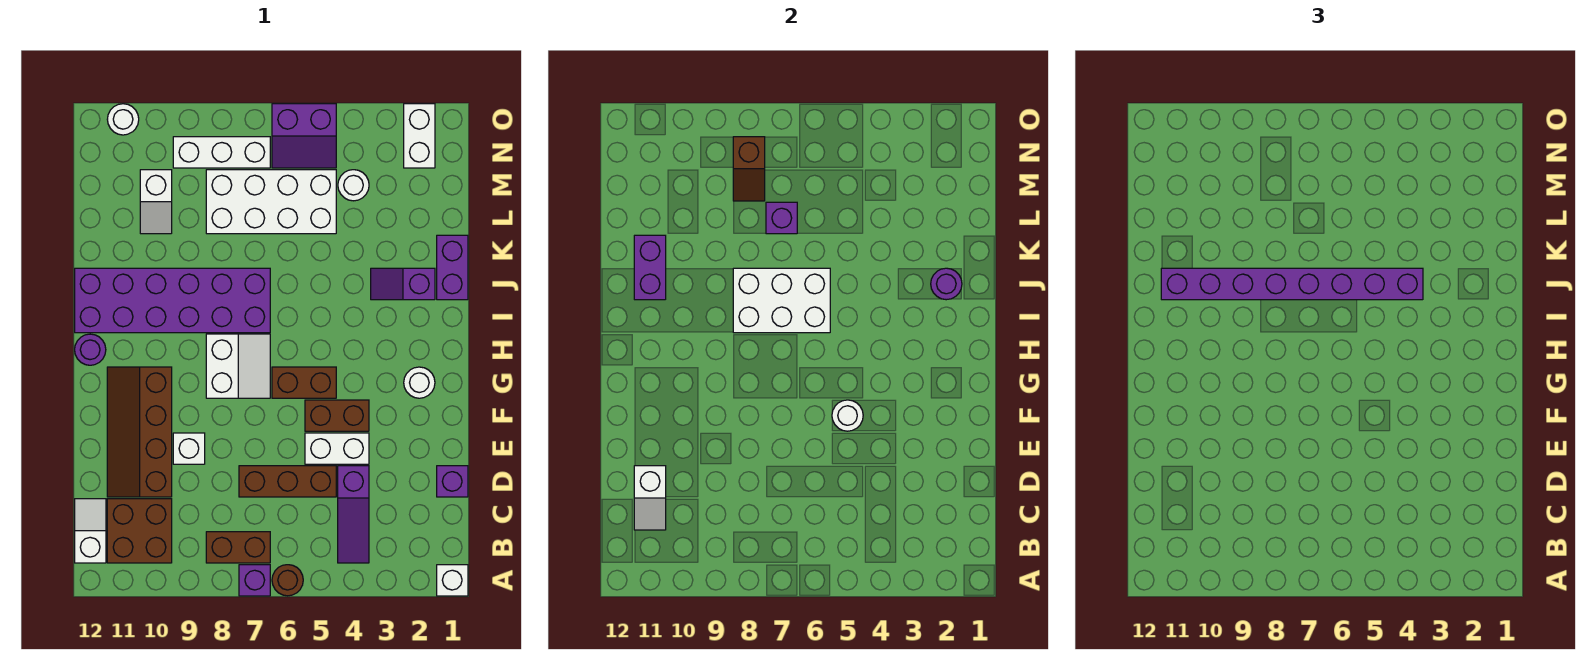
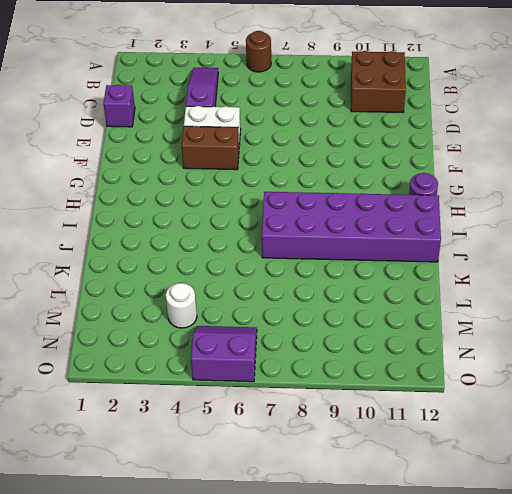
none -> white brick A1 level 1
none -> purple brick A7 level 1
none -> brown brick B7:B8 level 1
none -> white slope B12:C12 level 1 top B

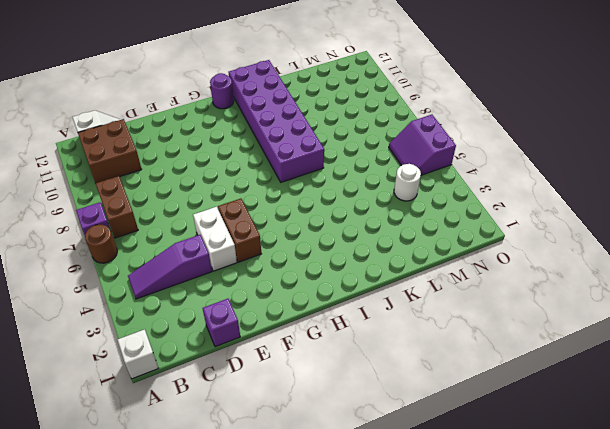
none -> brown brick D5:D7 level 1
none -> brown slope D10:G11 level 1 top 10
none -> white brick E9 level 1
none -> white round brick G2 level 1

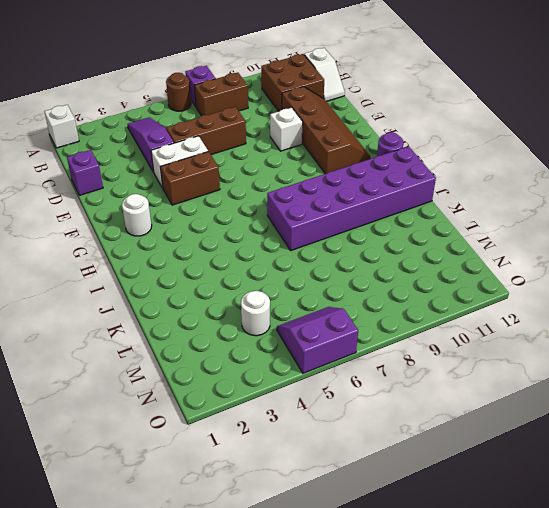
none -> brown brick G5:G6 level 1
none -> white slope G7:H8 level 1 top 8
none -> purple brick J1:K1 level 1
none -> purple slope J2:J3 level 1 top 2

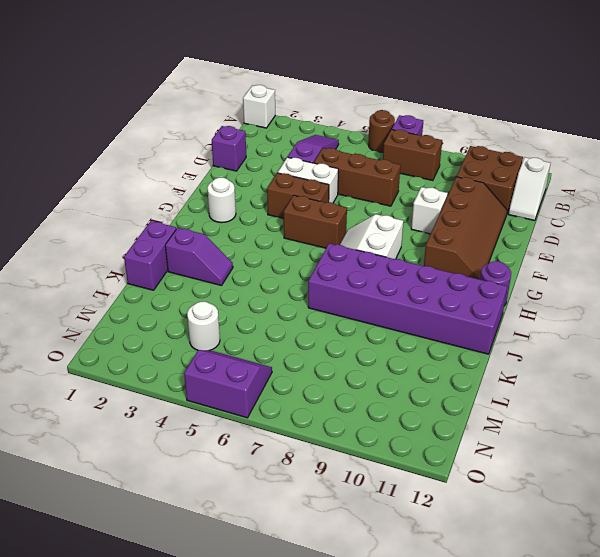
none -> white brick L5:M8 level 1
none -> white slope L10:M10 level 1 top M
none -> white brick N2:O2 level 1
none -> white brick N7:N9 level 1

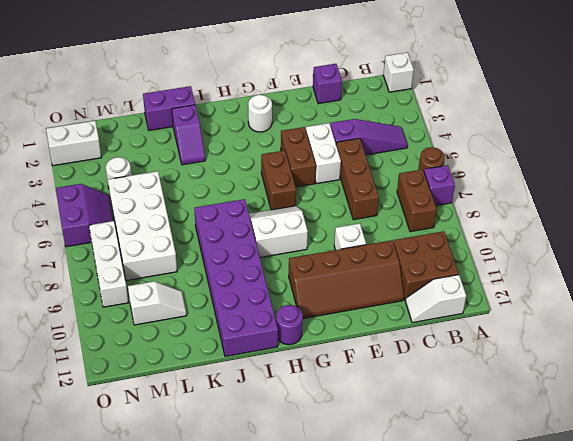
none -> white round brick O11 level 1
none -> white slope C11:D11 level 2 top D
none -> white round brick F5 level 2
none -> white brick I6:J8 level 2

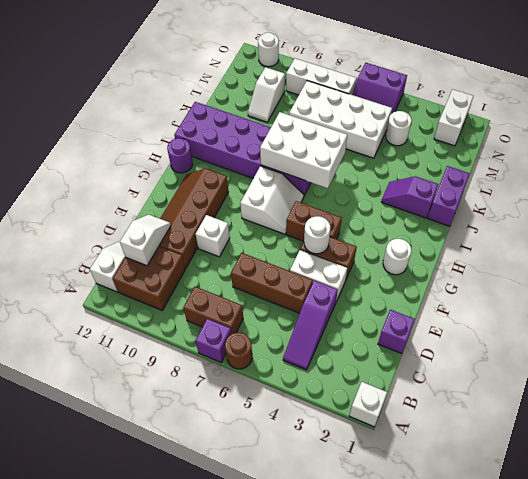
white slope C11:D11 level 2 top C -> white slope C11:D11 level 2 top D
none -> purple round brick J2 level 2
none -> purple brick J11:K11 level 2
none -> purple brick L7 level 2
none -> brown slope M8:N8 level 2 top N

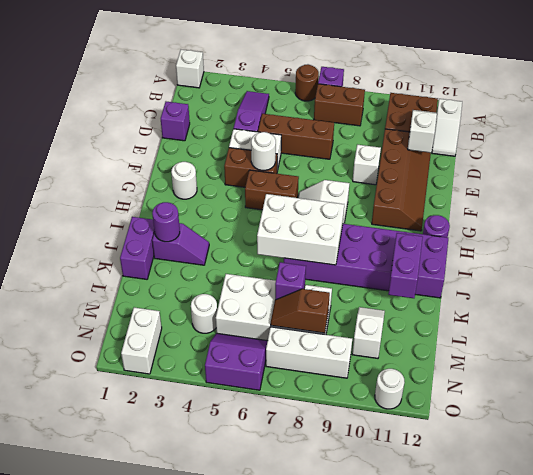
brown slope M7:M8 level 2 top 8 -> brown slope M8:N8 level 2 top N
none -> purple brick J4:J11 level 3

